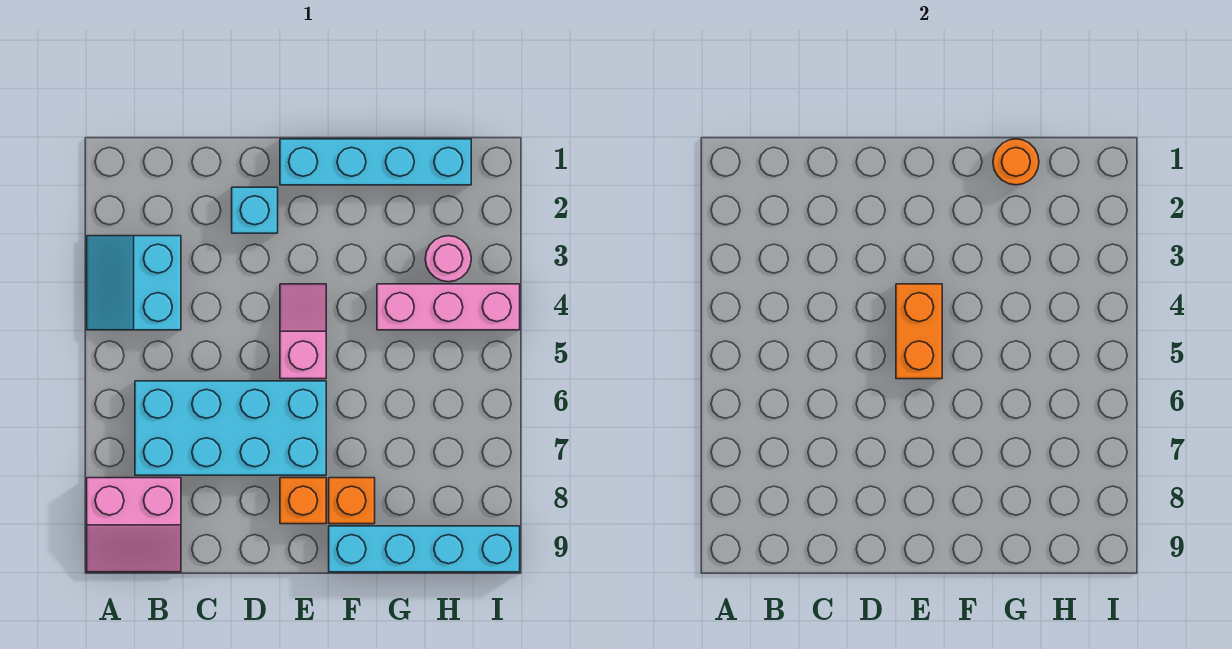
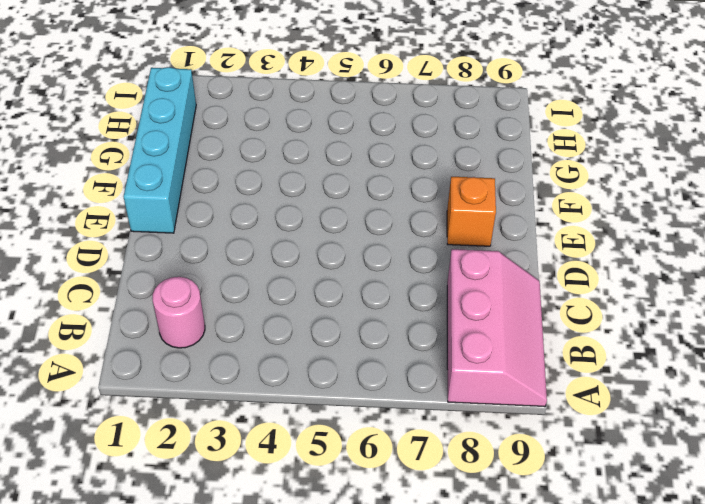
pink slope A8:C9 level 1 top 8 -> pink slope A8:B9 level 1 top 8
pink round brick B2 level 1 -> pink round brick H3 level 1
none -> cyan slope A3:B4 level 1 top B
none -> cyan brick B6:E7 level 1
none -> cyan brick D2 level 1

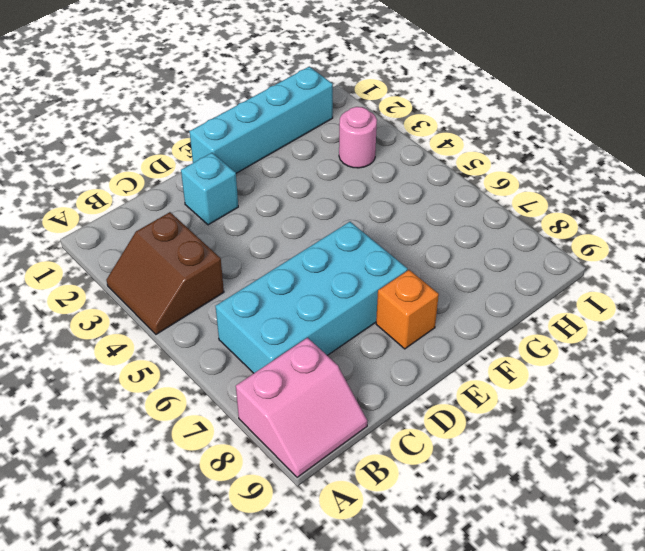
brown slope A3:B4 level 1 top B -> cyan slope A3:B4 level 1 top B
none -> pink slope E4:E5 level 1 top 5
none -> orange brick F8 level 1
none -> cyan brick F9:I9 level 1

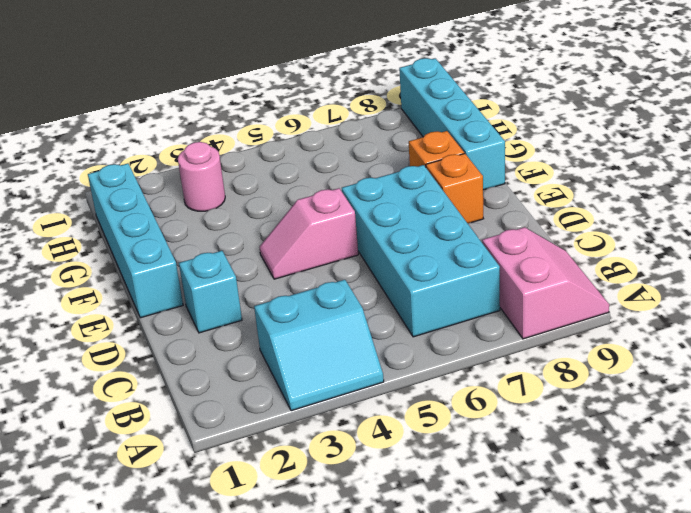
none -> pink brick G4:I4 level 1
none -> orange brick E4:E5 level 2
none -> orange round brick G1 level 2

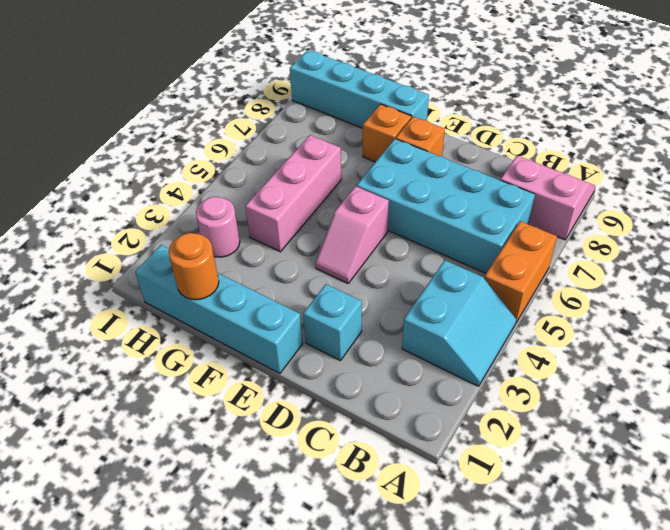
orange brick A5:A6 level 1 -> orange brick E4:E5 level 2
pink brick G4:G6 level 1 -> pink brick G4:I4 level 1

